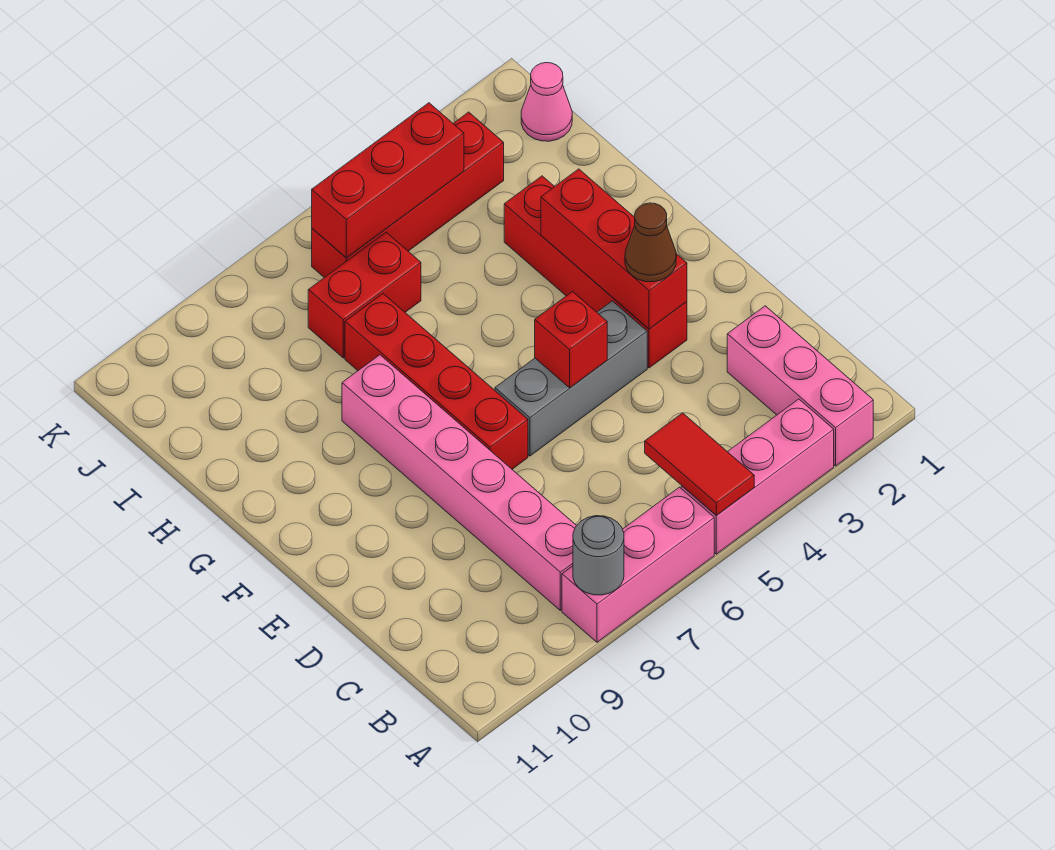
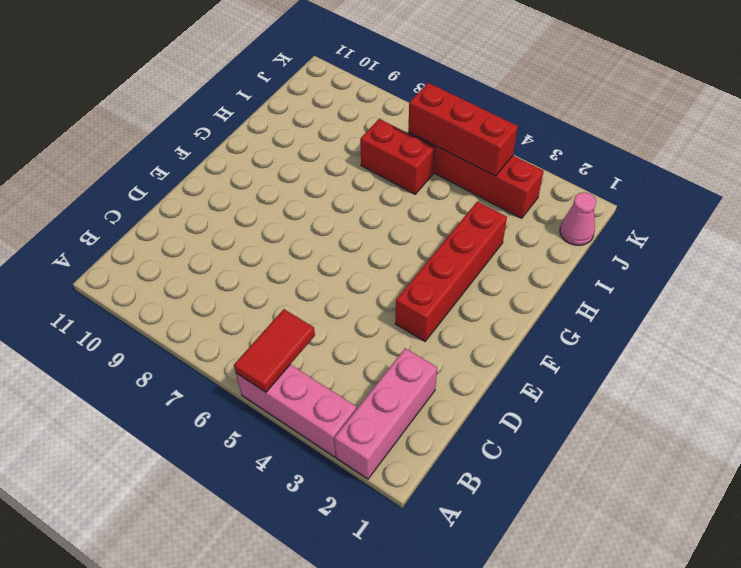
none -> pink brick A6:A8 level 1
none -> pink brick B8:G8 level 1
none -> grey brick E4:E6 level 1

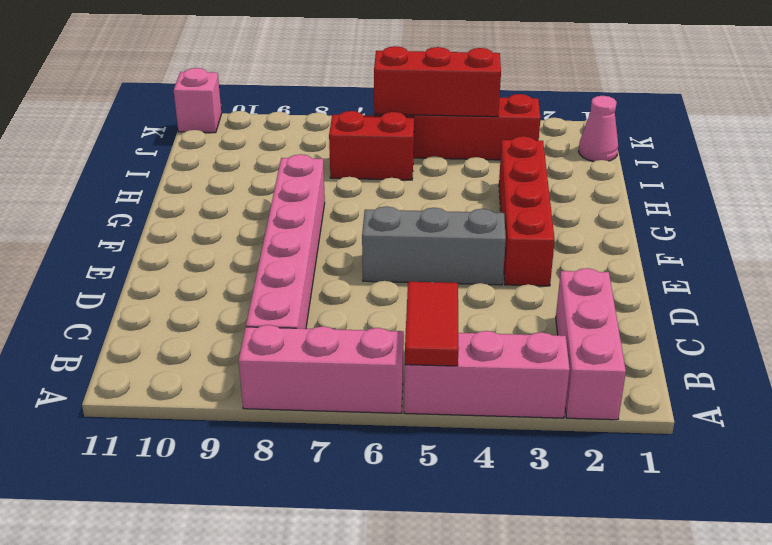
pink brick K11 level 1 -> none
none -> red brick E7:H7 level 1
none -> grey round brick A8 level 2
none -> red brick E3:G3 level 2

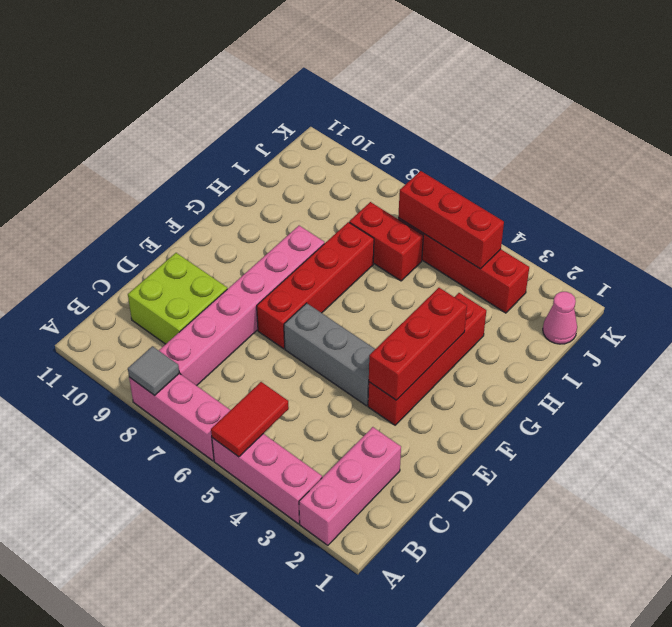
grey tile A8 level 2 -> grey round brick A8 level 2
lime brick C9:D10 level 1 -> none
none -> red brick E5 level 2
none -> brown cone E3 level 3

